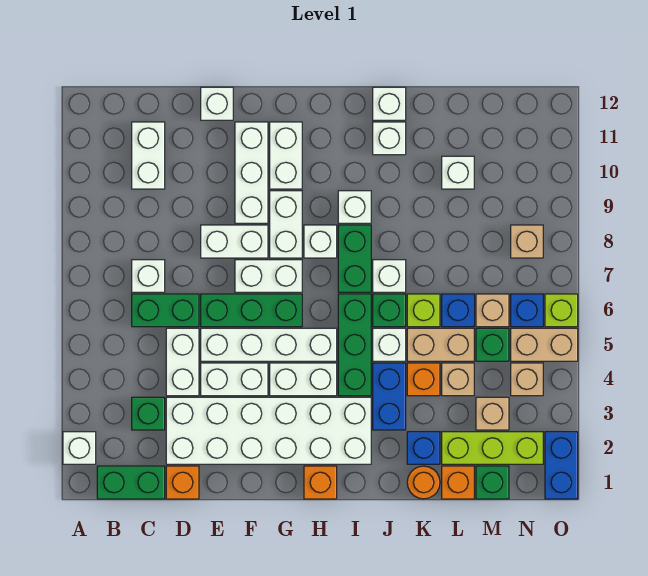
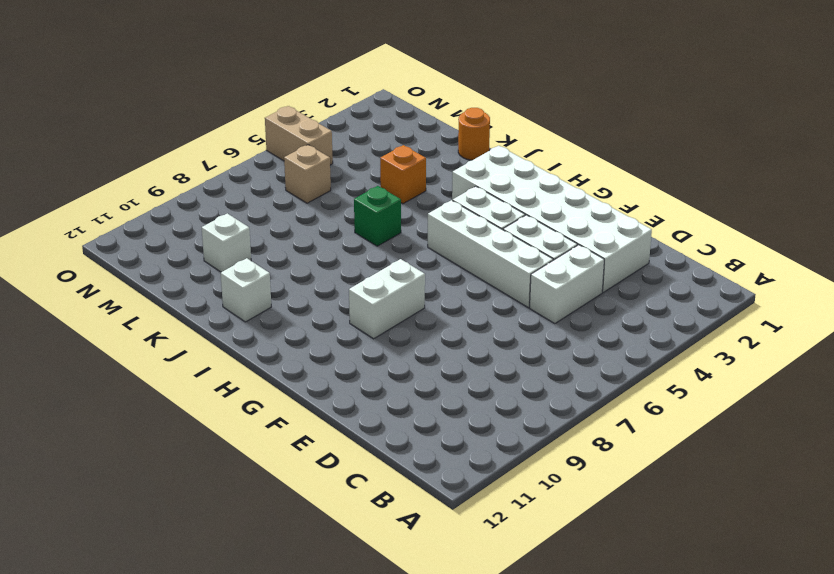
none -> white brick A2 level 1
none -> green brick B1:C1 level 1
none -> green brick C3 level 1
none -> green brick C6:D6 level 1

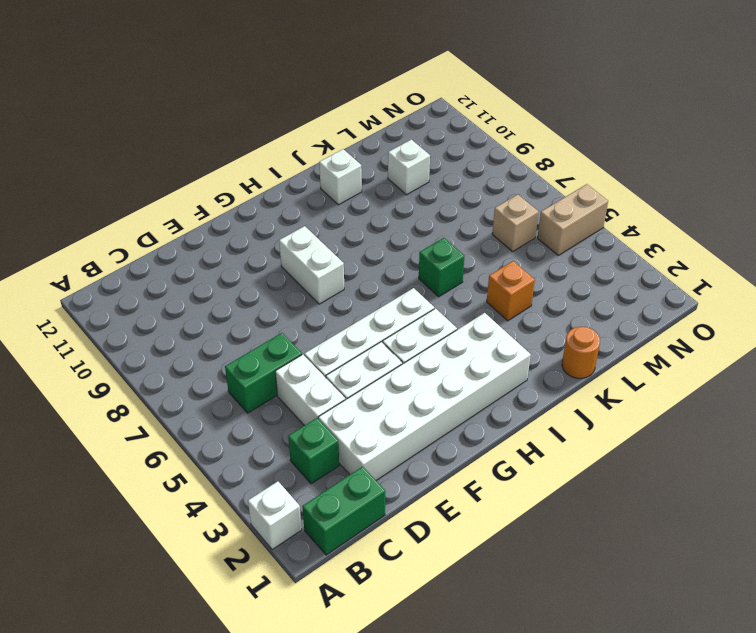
none -> white brick C7 level 1
none -> white brick C10:C11 level 1
none -> orange brick D1 level 1
none -> green brick E6:G6 level 1

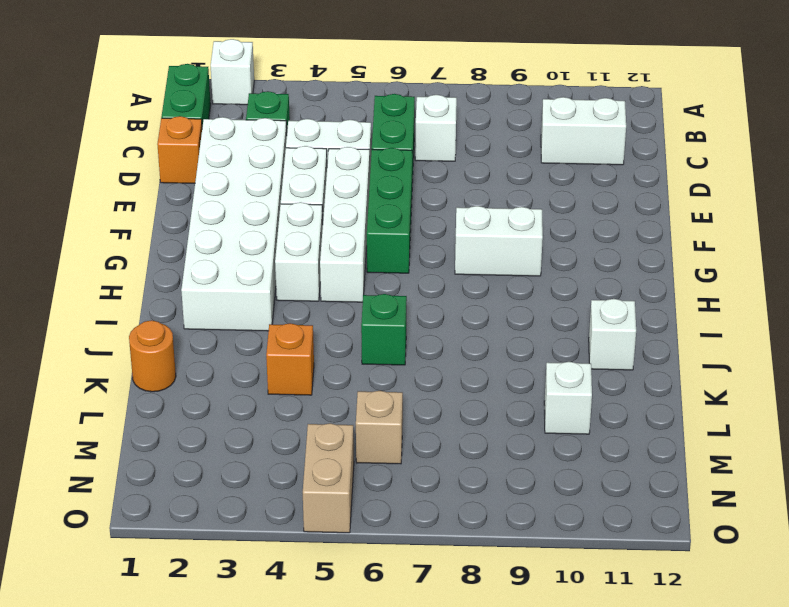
none -> white brick E8:F8 level 1
none -> white brick E12 level 1
none -> white brick F7:G7 level 1
none -> white brick F9:F11 level 1

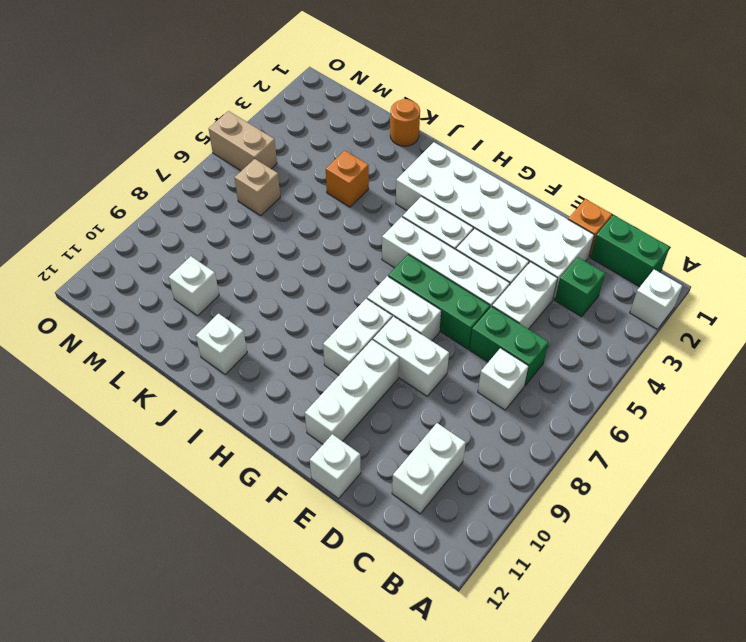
none -> white brick G10:G11 level 1
none -> orange brick H1 level 1
none -> white brick H8 level 1
none -> green brick I4:I6 level 1

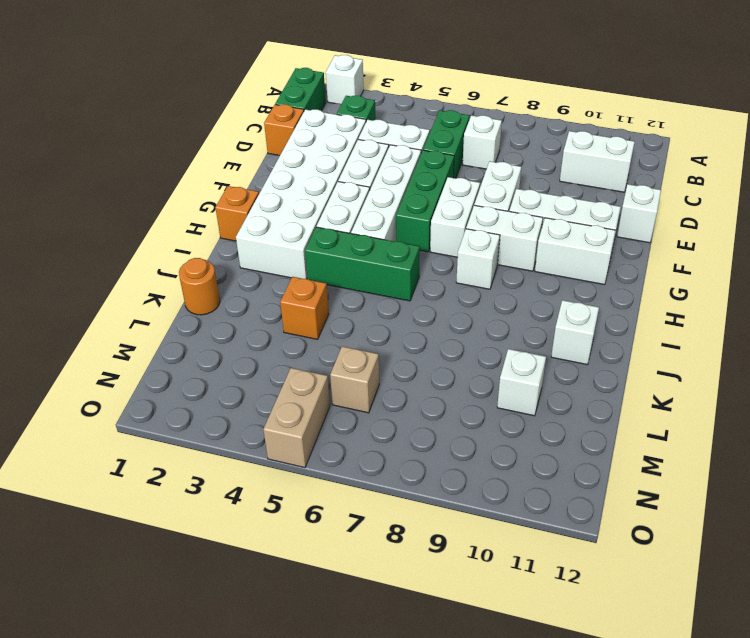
none -> green brick I7:I8 level 1
none -> white brick I9 level 1
none -> blue brick J3:J4 level 1
none -> white brick J5 level 1

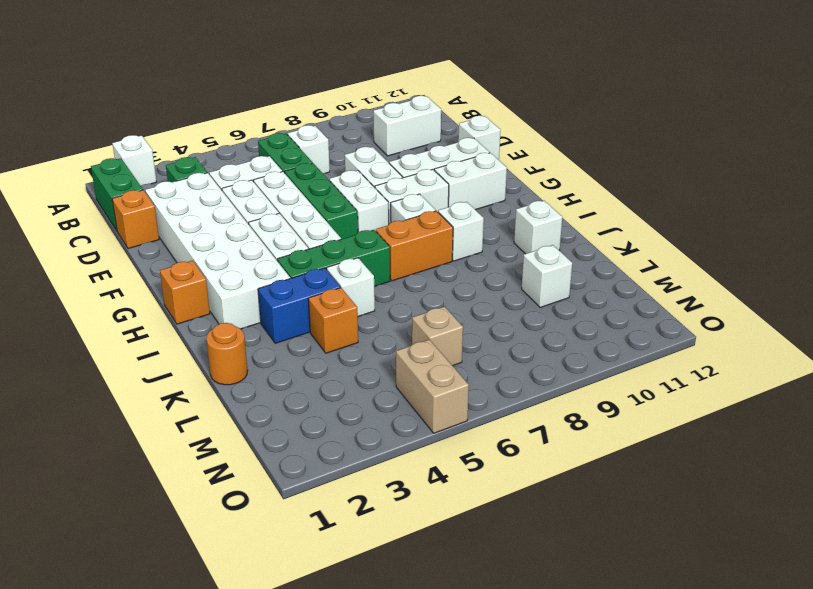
orange brick I7:I8 level 1 -> green brick I7:I8 level 1
none -> green brick J6 level 1
none -> white brick J7 level 1
none -> white brick J12 level 1
none -> blue brick K2 level 1

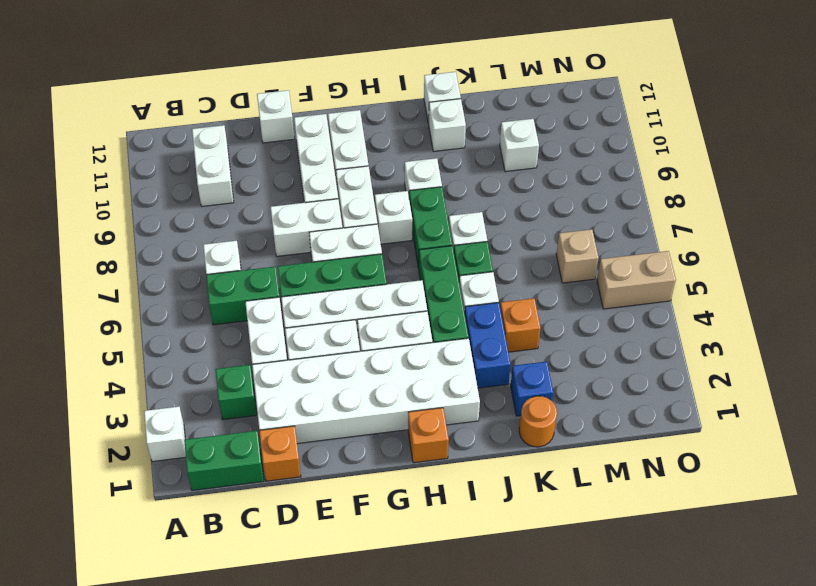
none -> tan brick K5:L5 level 1
none -> lime brick K6 level 1
none -> orange brick L1 level 1
none -> lime brick L2:N2 level 1

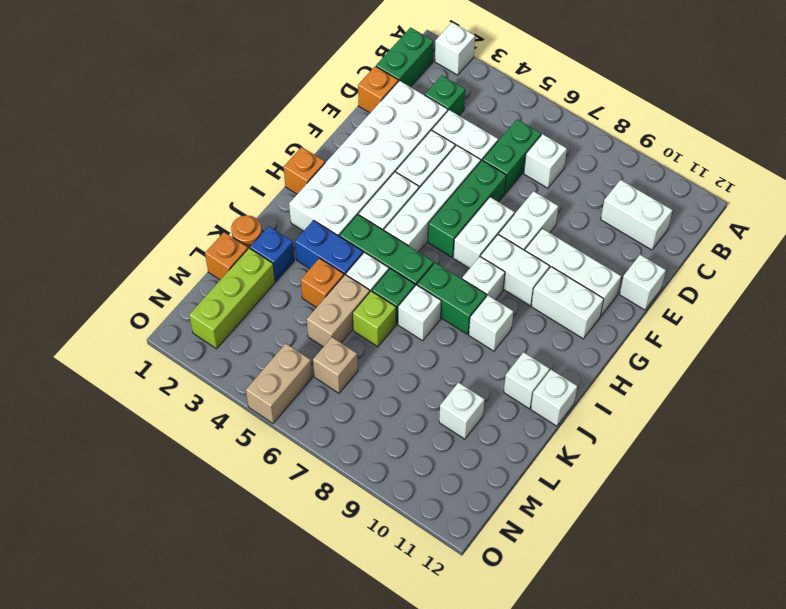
none -> tan brick L4 level 1
none -> blue brick L6 level 1
none -> green brick M1 level 1
none -> tan brick M3 level 1

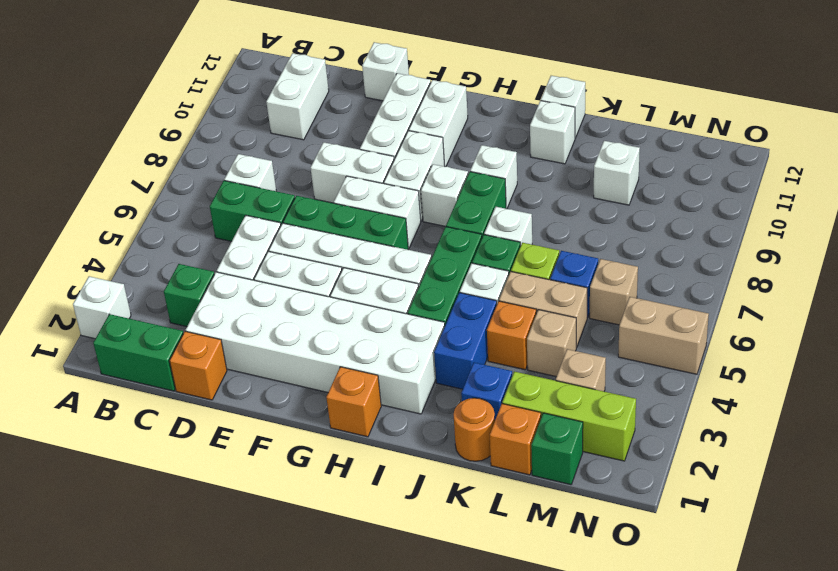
none -> green brick M5 level 1
none -> tan brick N4 level 1
none -> blue brick N6 level 1
none -> tan brick N8 level 1

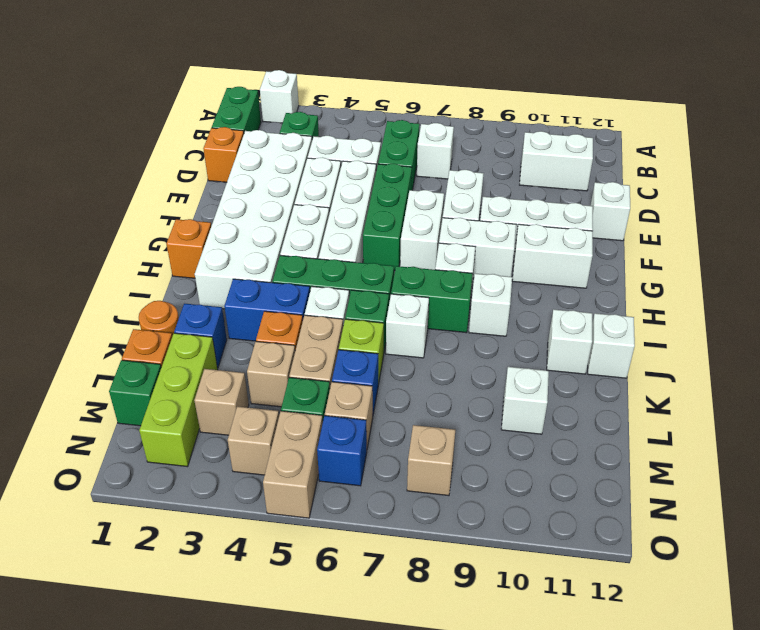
none -> blue brick O1:O2 level 1
none -> lime brick O6 level 1

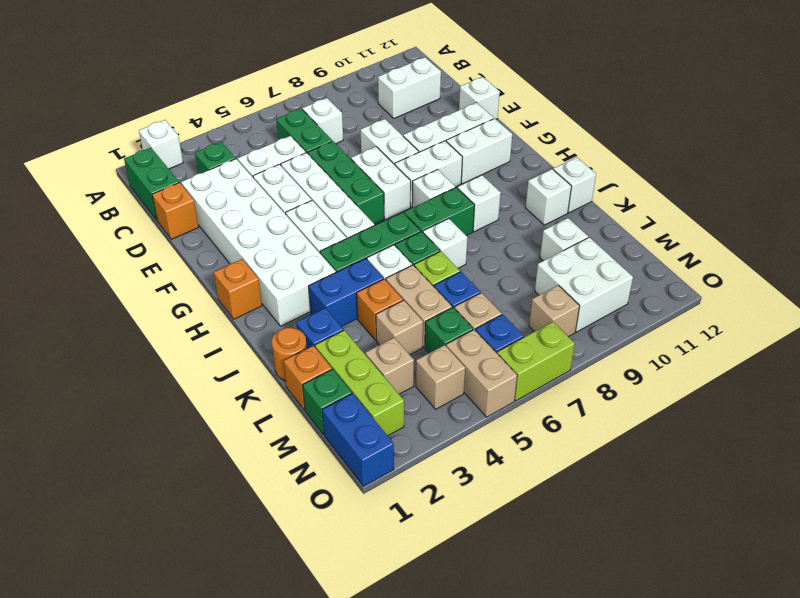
white brick M9:N10 level 1 -> none
blue brick N1:O1 level 1 -> blue brick O1:O2 level 1
lime brick O6:O7 level 1 -> lime brick O6 level 1

